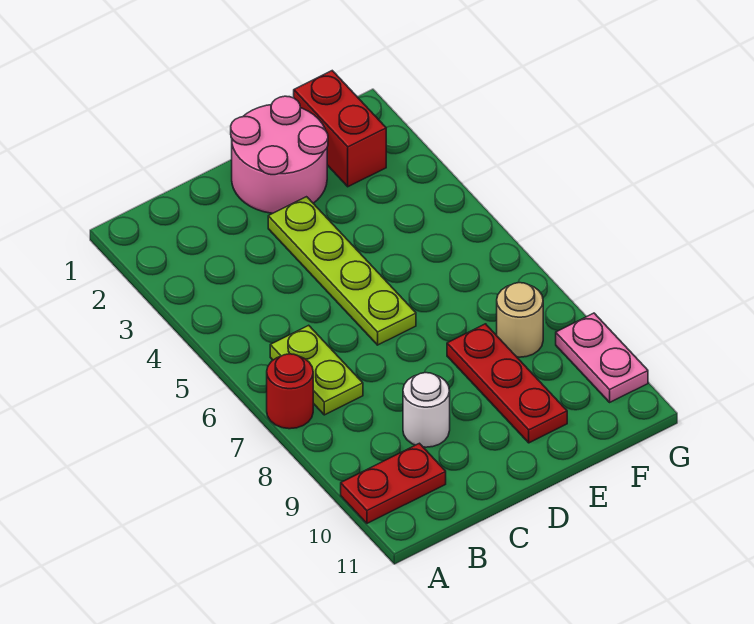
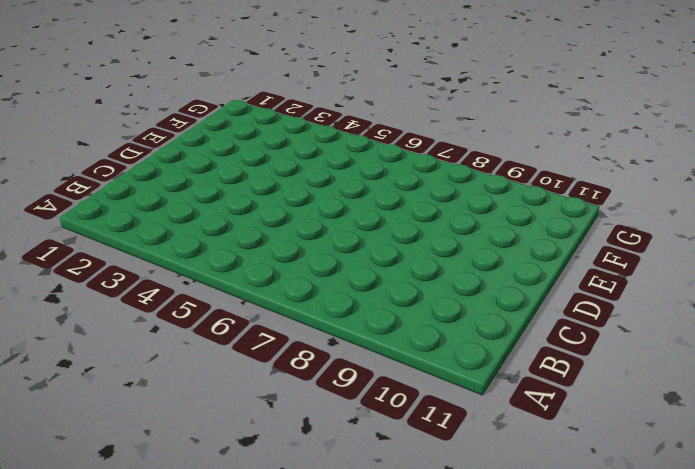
none -> red round brick A7 level 1
none -> red plate A10:B10 level 1

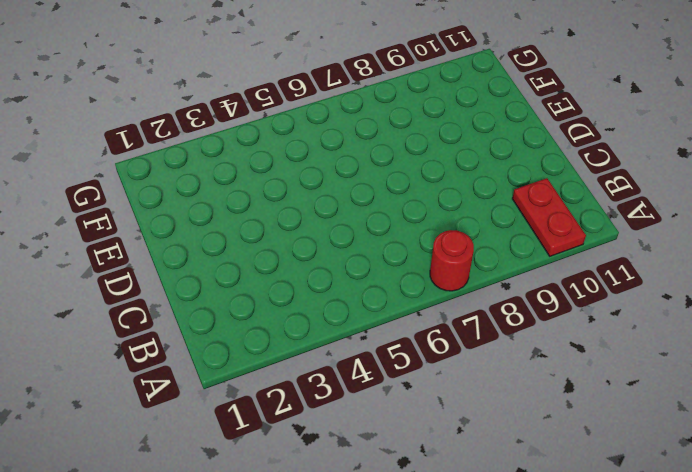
none -> lime plate B6:B7 level 1
none -> white round brick C9 level 1

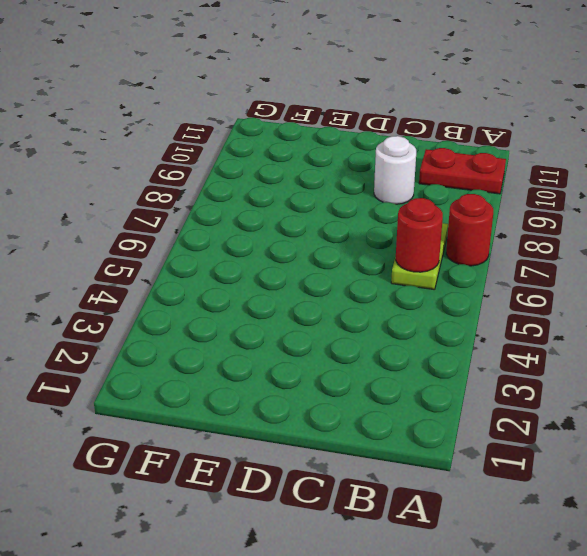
red round brick B6 level 2 -> none
none -> pink round brick D1:E2 level 1
none -> lime plate D3:D6 level 1

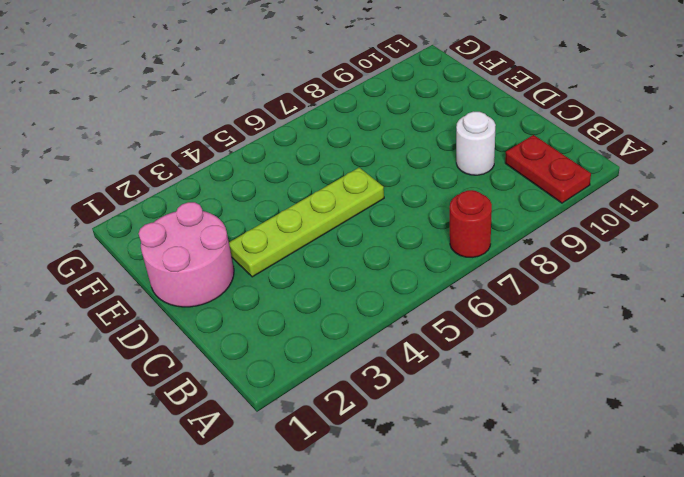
none -> lime plate B6:B7 level 1
none -> red plate E8:E10 level 1

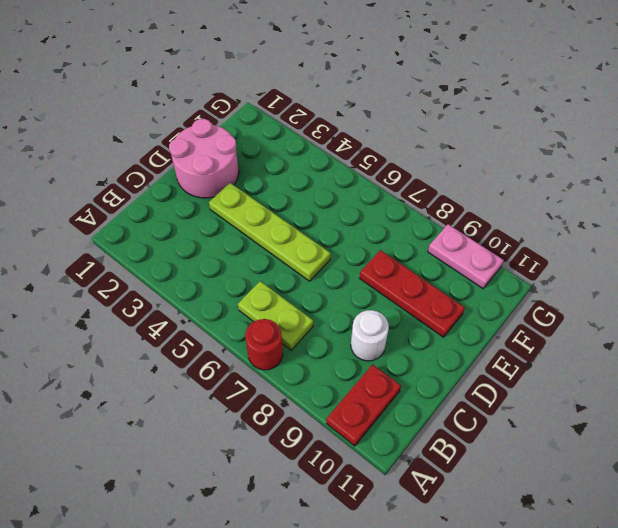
none -> red brick F1:F2 level 1
none -> tan round brick F8 level 1

